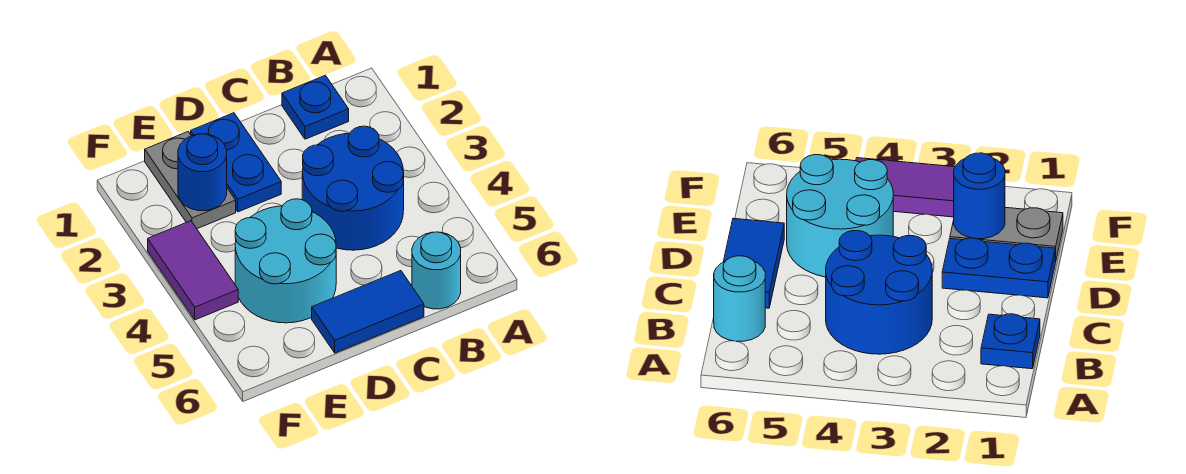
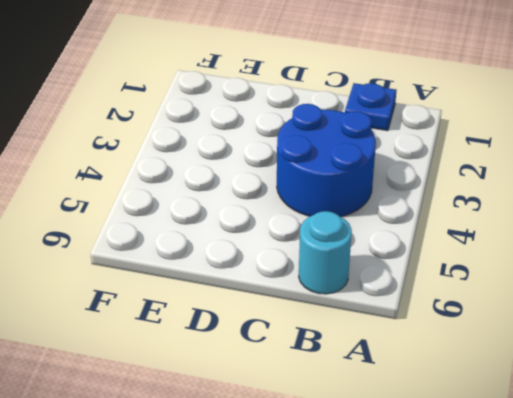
none -> blue tile C6:D6 level 1
none -> blue plate D1:D2 level 1

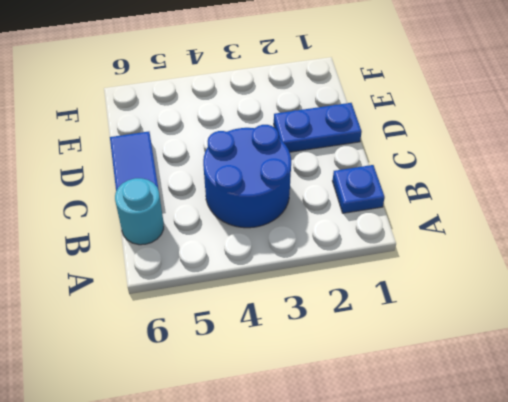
none -> cyan round brick D4:E5 level 1
none -> grey plate E1:E2 level 1

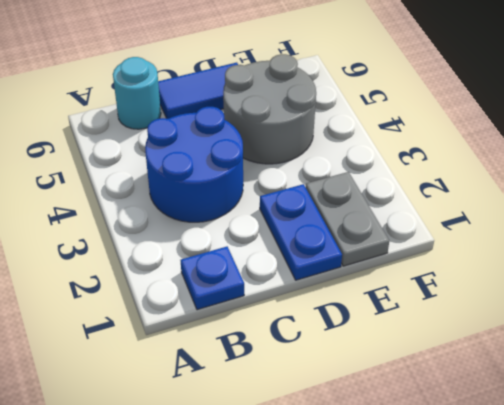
grey round brick D4:E5 level 1 -> cyan round brick D4:E5 level 1
none -> purple tile F3:F4 level 1
none -> blue round brick E2 level 2

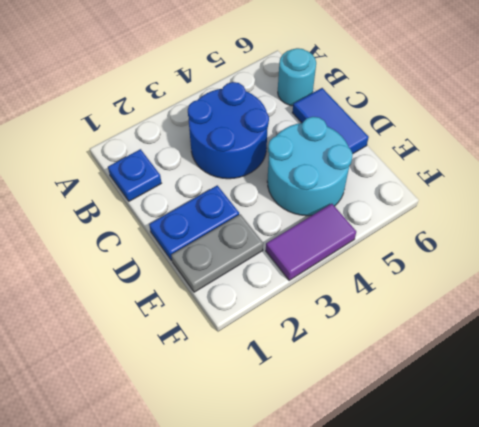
none -> blue round brick E2 level 2

